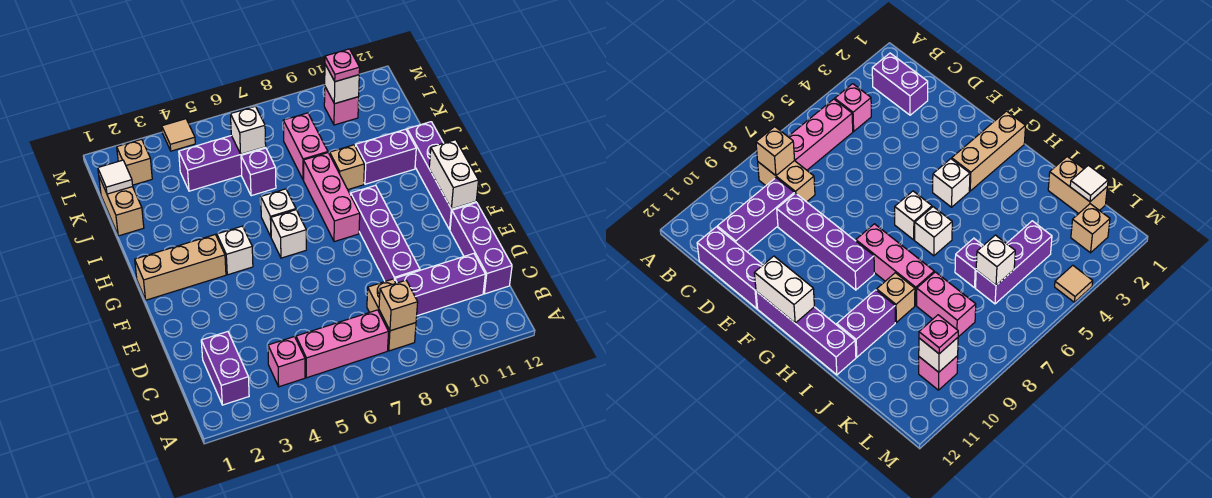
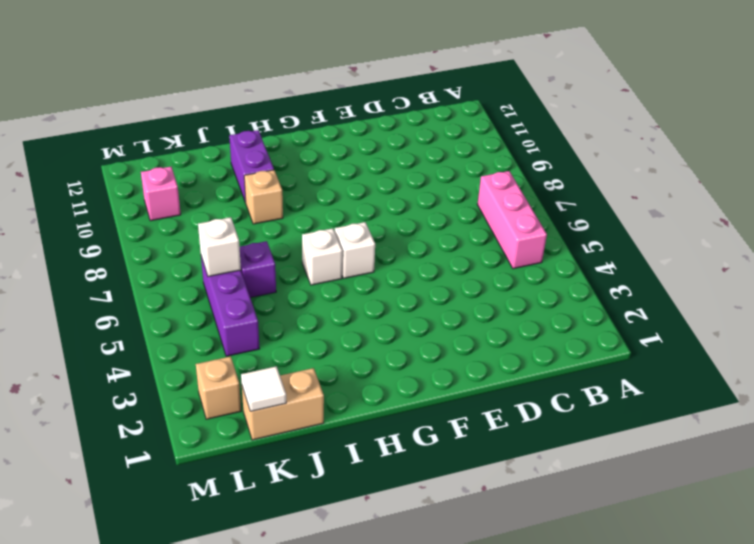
none -> purple brick B2:C2 level 1
none -> pink brick B4 level 1
none -> tan brick B8:C8 level 1

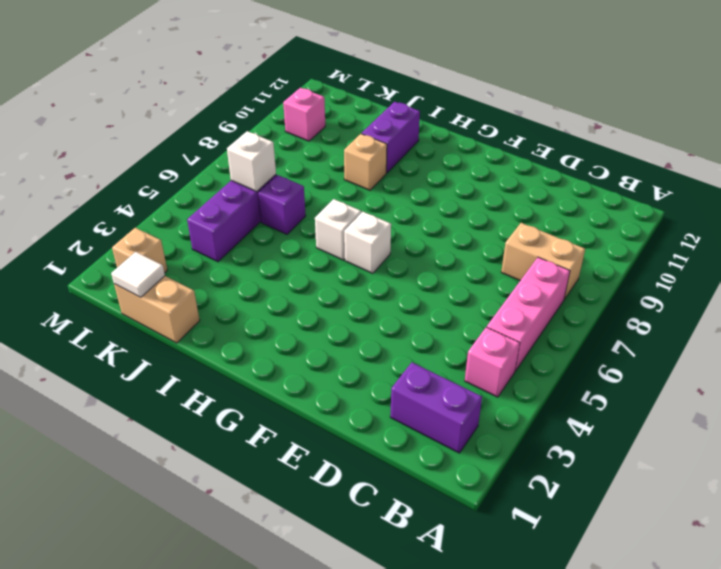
none -> purple brick C9:C11 level 1
none -> purple brick C12:E12 level 1
none -> purple brick D9:G9 level 1

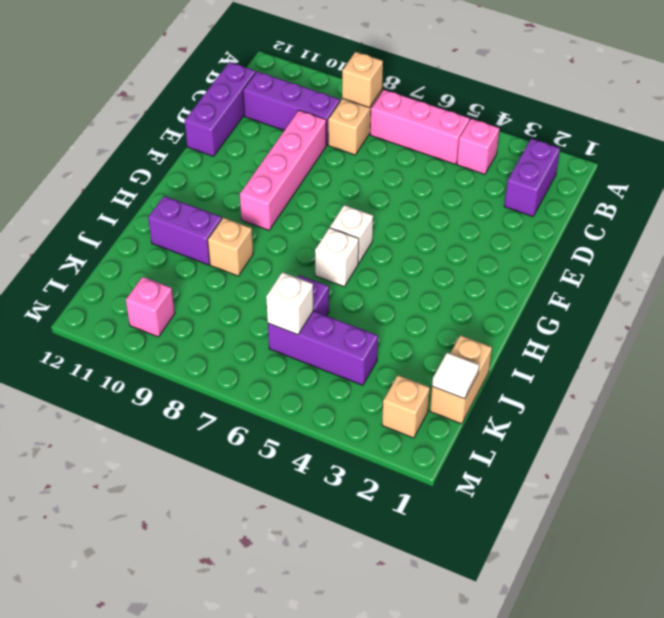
pink brick D9:G9 level 1 -> purple brick D9:G9 level 1
none -> purple brick F12:I12 level 1
none -> tan brick G1:G3 level 1
none -> white brick G4 level 1

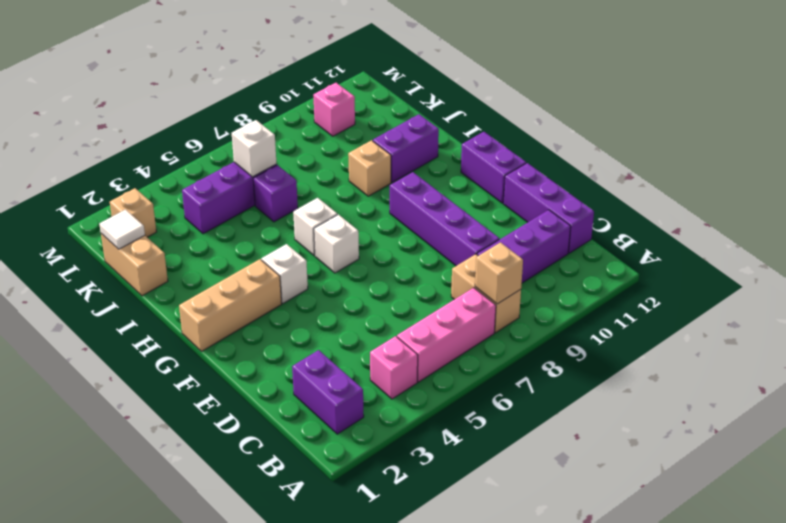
purple brick F12:G12 level 1 -> purple brick F12:I12 level 1
none -> pink brick G8:I8 level 1
none -> pink brick J8:K8 level 1
none -> tan tile M4 level 1

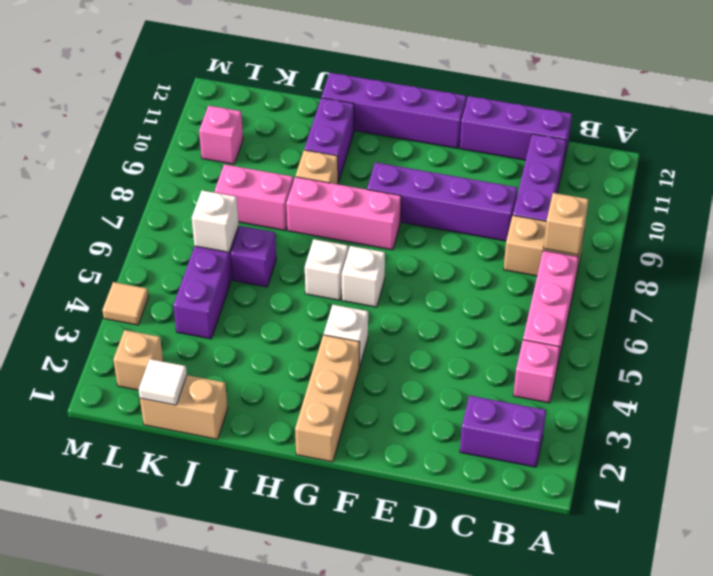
none -> white brick F12:G12 level 2
none -> white brick L10 level 2
none -> pink plate L10 level 3

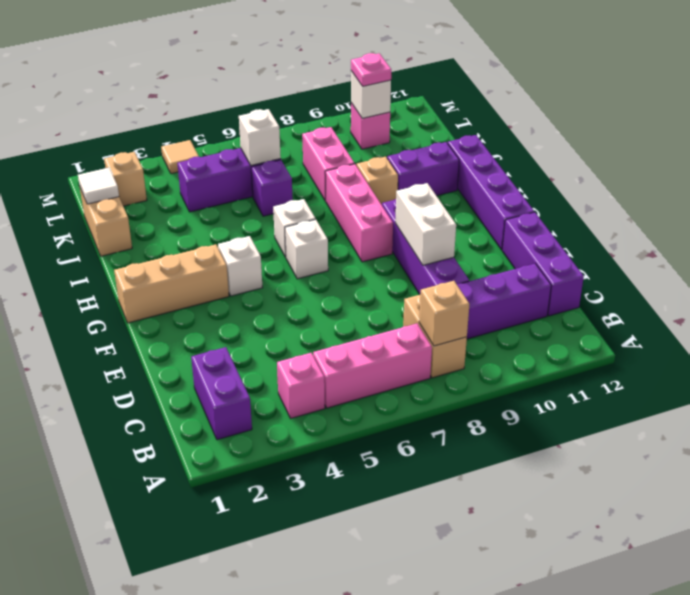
white brick E9:F9 level 2 -> white brick F12:G12 level 2

